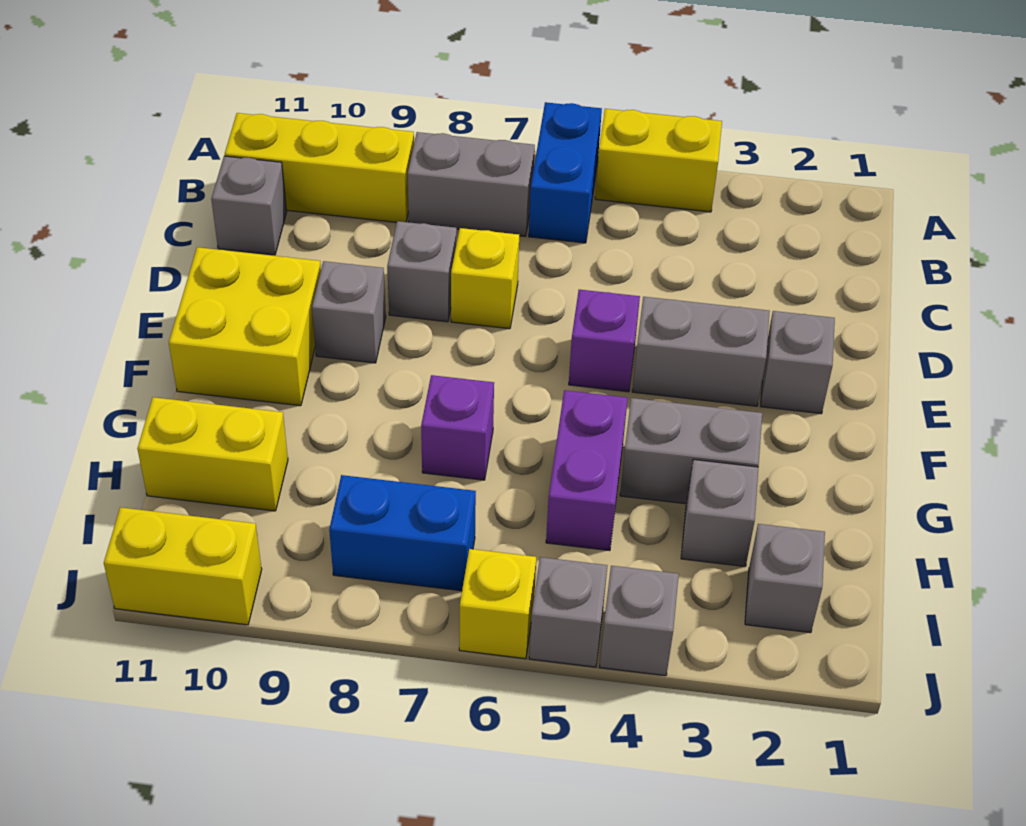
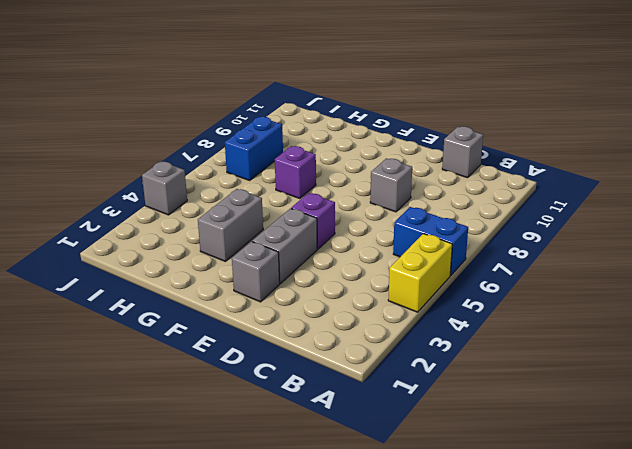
none -> grey brick B7:B8 level 1
none -> yellow brick B9:B11 level 1
none -> yellow brick D7 level 1

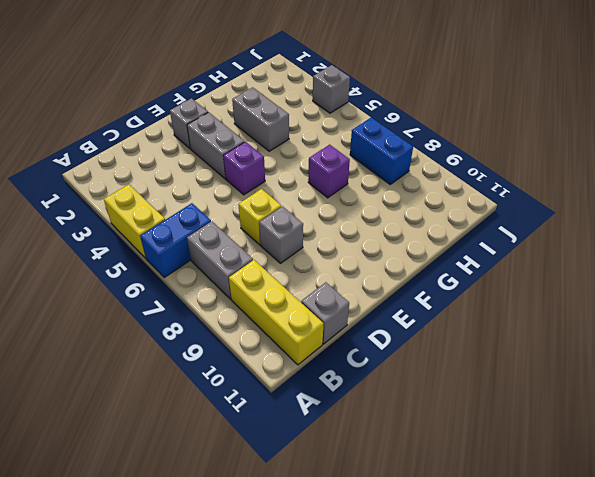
none -> grey brick E9 level 1
none -> yellow brick E10:F11 level 1
none -> purple brick G5:H5 level 1

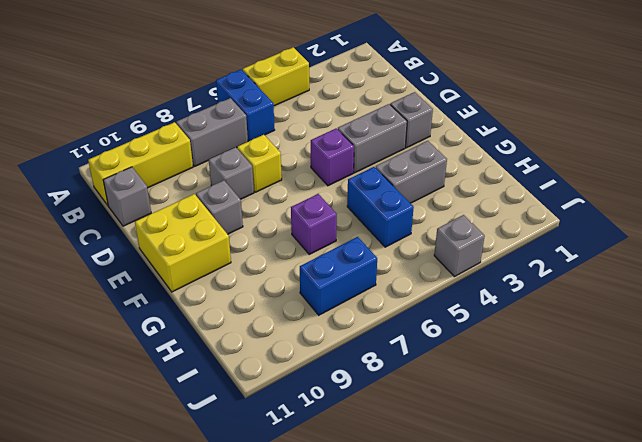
blue brick G5:H5 level 1 -> purple brick G5:H5 level 1
none -> grey brick H3 level 1
none -> yellow brick H10:H11 level 1
none -> grey brick I2 level 1

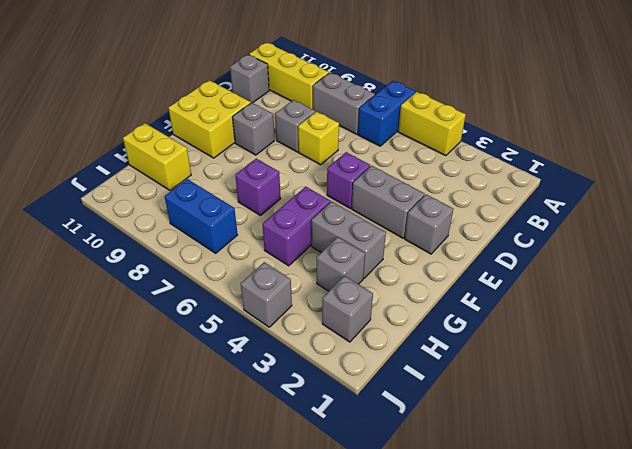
none -> grey brick J5 level 1
none -> yellow brick J6 level 1
none -> yellow brick J10:J11 level 1

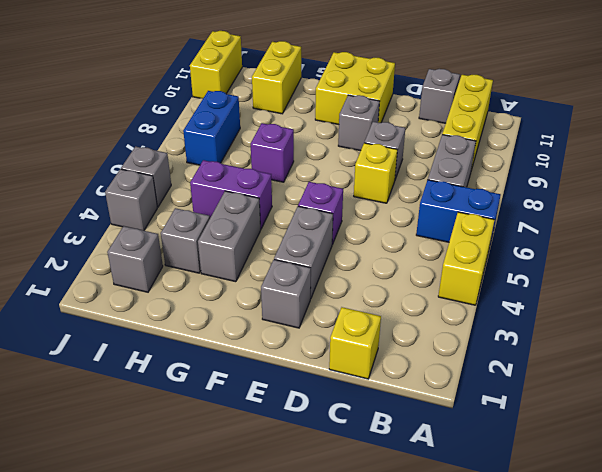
yellow brick C1 level 1 -> yellow brick J6 level 1

